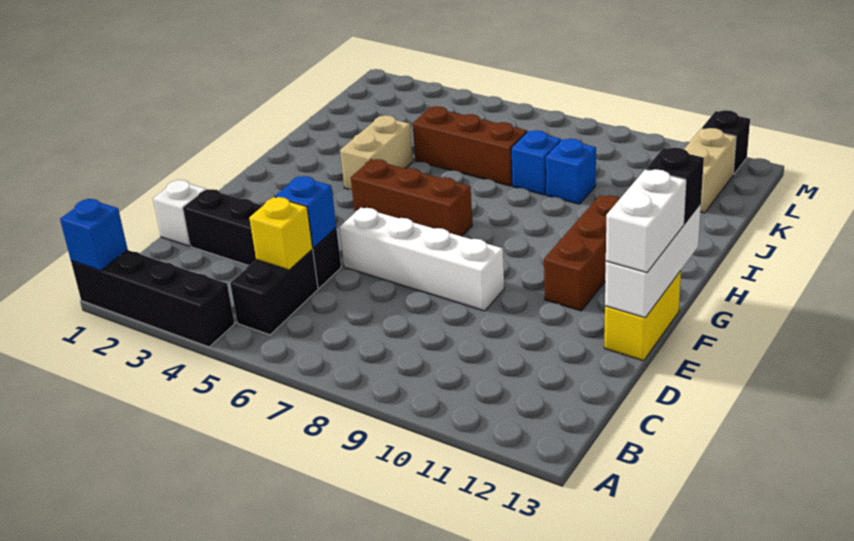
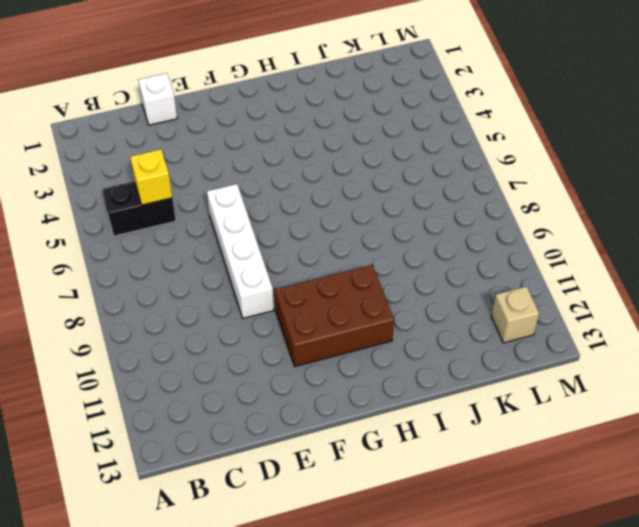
brown brick F10:H11 level 1 -> brown brick F11:H11 level 1
tan brick L12 level 1 -> tan brick K12:L12 level 1
none -> black brick A1:A4 level 1
none -> black brick D2:D5 level 1
none -> yellow brick E13:F13 level 1

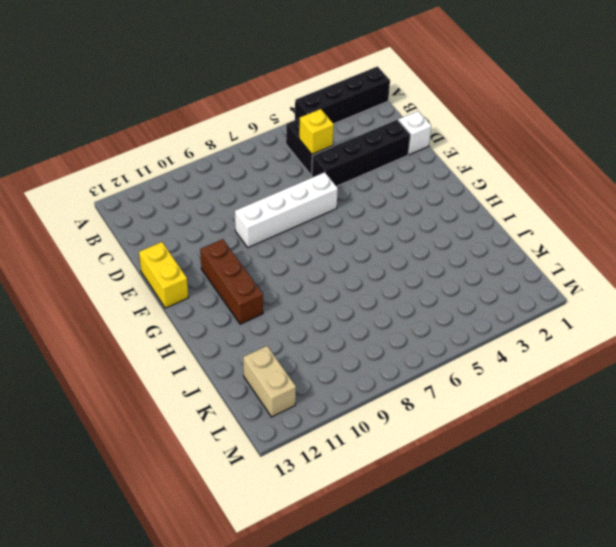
none -> brown brick G5:G7 level 1
none -> tan brick H4:I4 level 1
none -> brown brick J5:J7 level 1

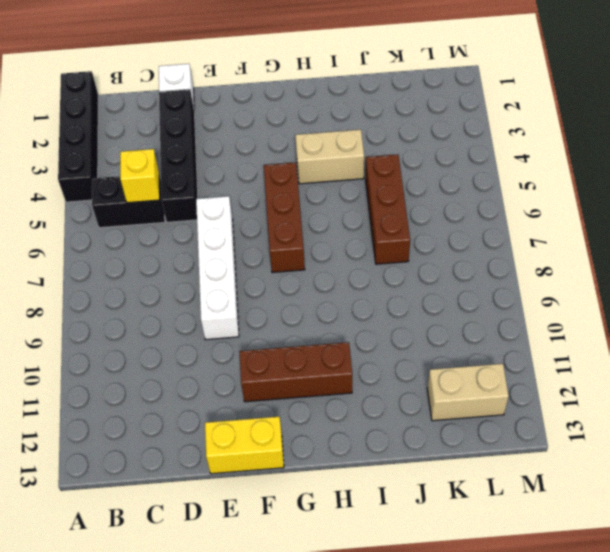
none -> blue brick J8 level 1
none -> blue brick J9 level 1
none -> black brick M12 level 1

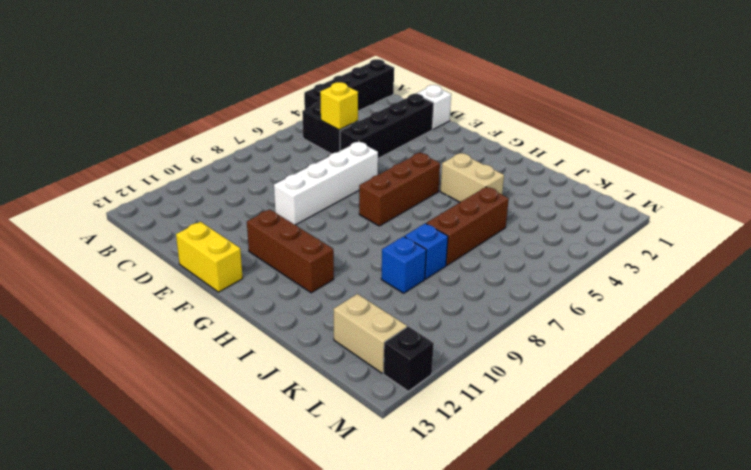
none -> blue brick A1 level 2
none -> blue brick D5 level 2
none -> white brick E13:G13 level 2

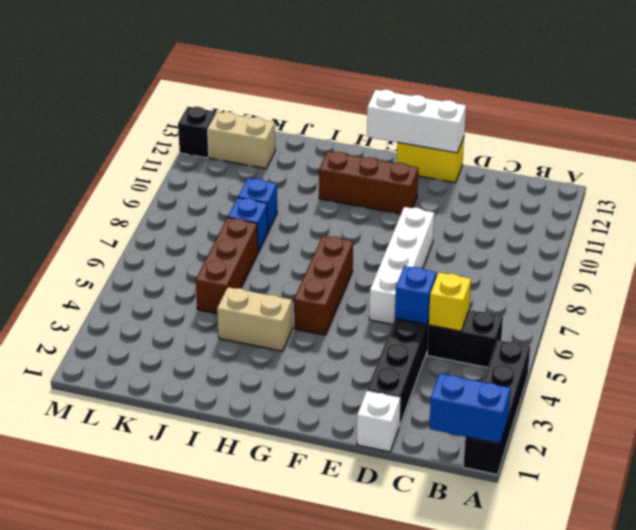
blue brick A1:B1 level 2 -> blue brick A1 level 2
none -> white brick E13:F13 level 3
none -> black brick G13 level 3

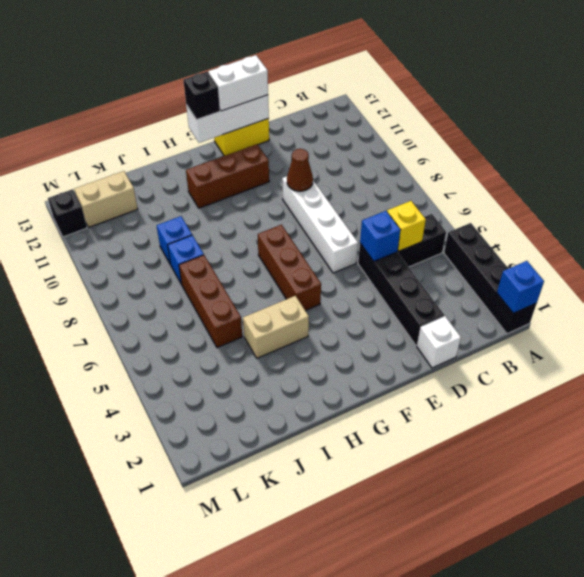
brown cone E9 level 2 -> none

